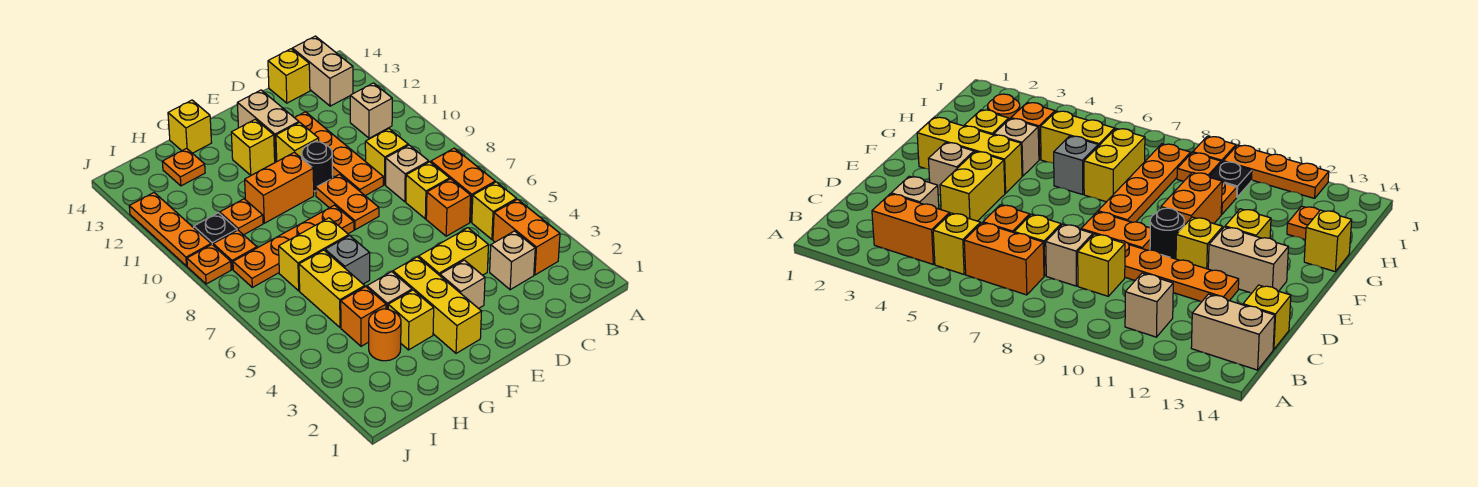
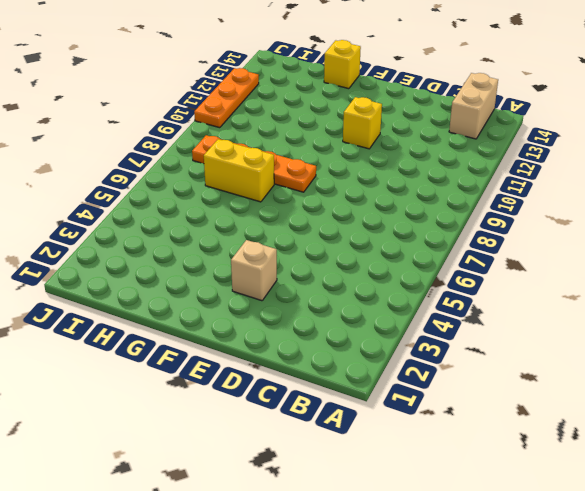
none -> orange brick B3:B4 level 1
none -> yellow brick B5 level 1
none -> orange brick B6:B7 level 1
none -> tan brick B11 level 1

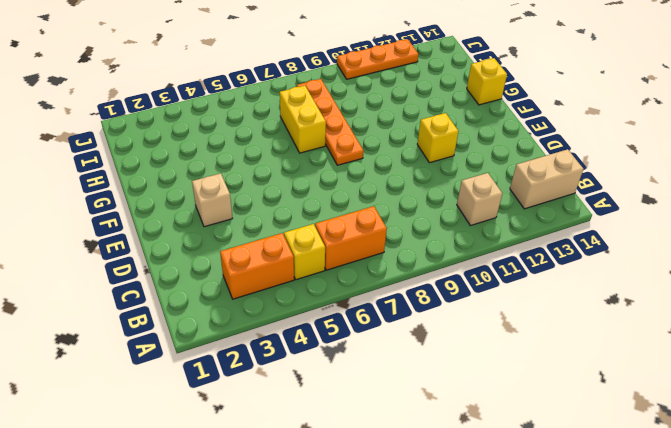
none -> tan brick C3 level 1
none -> orange brick C6 level 1
none -> yellow brick C7 level 1
none -> tan brick C8 level 1

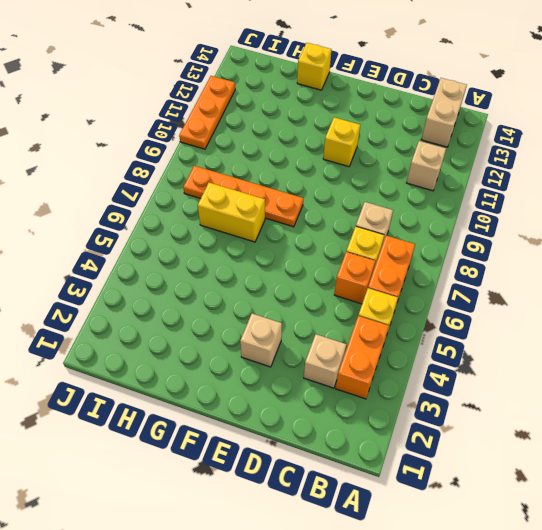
none -> yellow brick C9 level 1
none -> yellow brick C14 level 1
none -> yellow brick D4:E4 level 1
none -> orange plate D9:D12 level 1

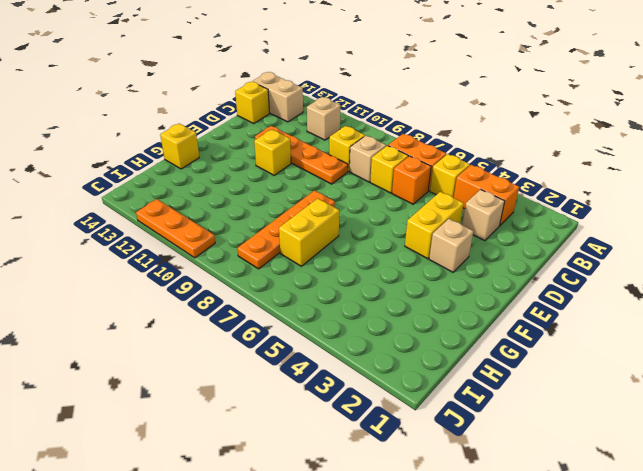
none -> orange plate E8:E9 level 1
none -> black round brick E10 level 1
none -> tan brick E12:E13 level 1
none -> yellow brick F2:F4 level 1

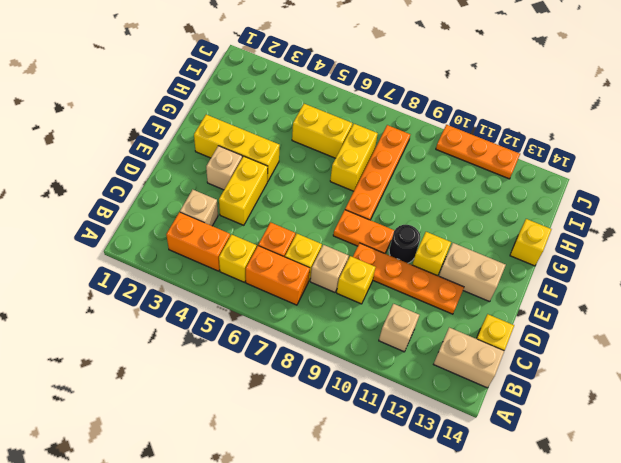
none -> orange brick F10:G10 level 1
none -> yellow brick F12 level 1
none -> yellow brick G3 level 1
none -> tan brick G4 level 1

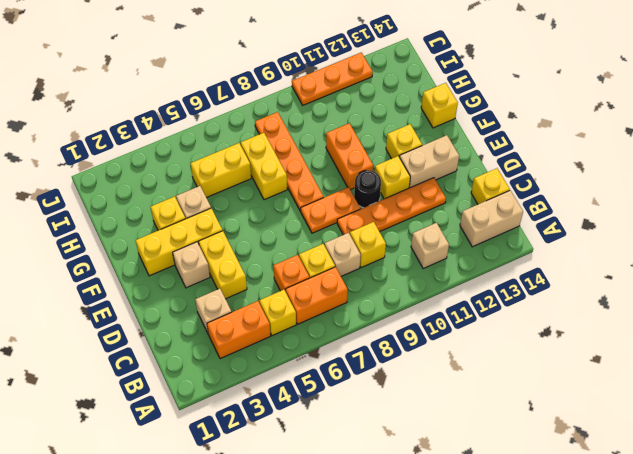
none -> grey brick G6 level 1
none -> orange round brick H3 level 1
none -> orange brick H4 level 1
none -> orange plate H10 level 1

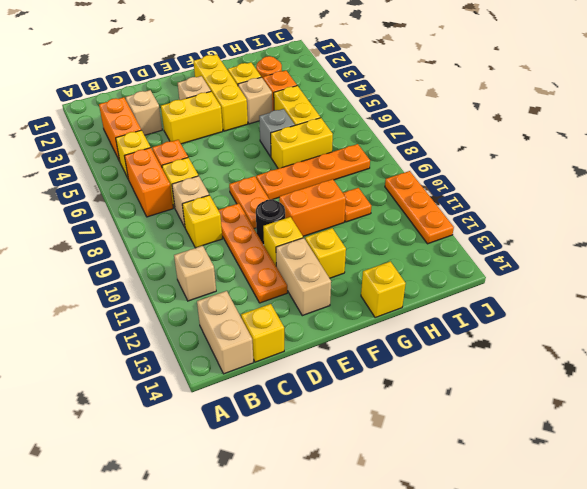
none -> orange plate H13 level 1
none -> orange plate I9 level 1
none -> black plate I10 level 1
none -> orange plate J9 level 1

